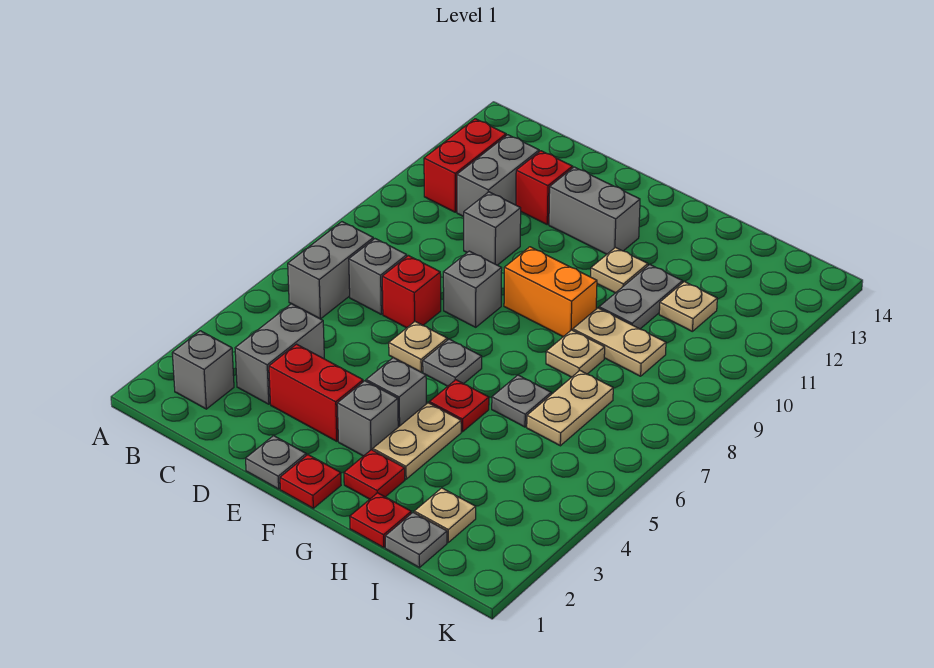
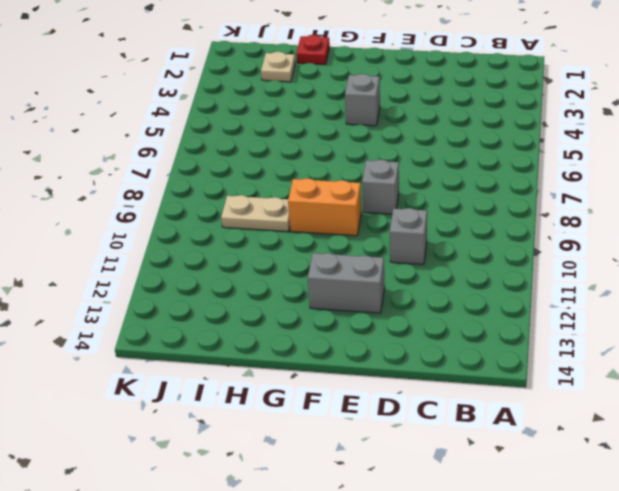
none -> grey brick B2 level 1
none -> grey brick B6:B7 level 1
none -> red brick B11:B12 level 1
none -> grey brick C3:C4 level 1

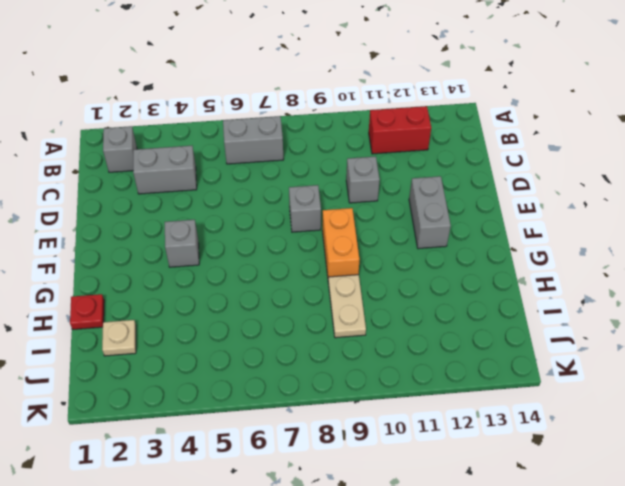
none -> grey brick C7 level 1
none -> grey brick C11:C12 level 1
none -> red brick D3:E3 level 1
none -> red brick D7 level 1

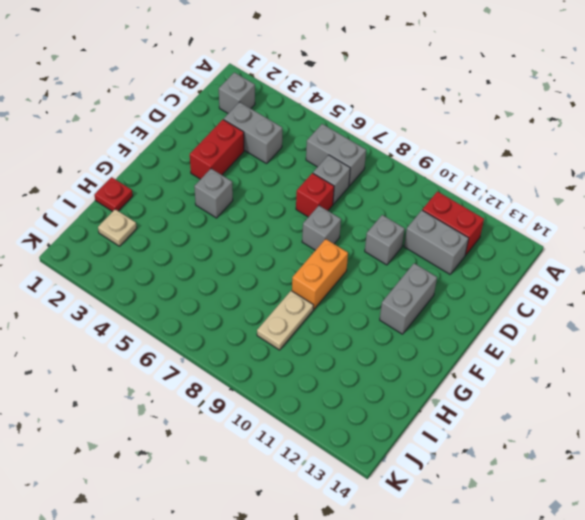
none -> red brick D12 level 1
none -> grey plate E1 level 1
none -> tan plate E6 level 1
none -> red plate F1 level 1

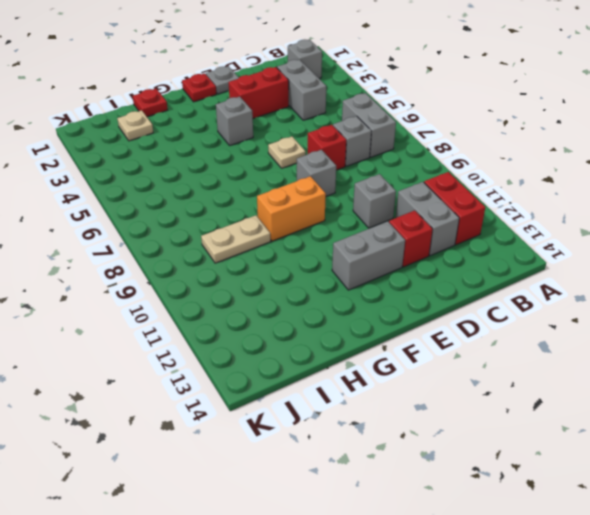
none -> grey brick F3 level 1
none -> grey plate F6 level 1
none -> red plate G2 level 1
none -> tan plate G3:G4 level 1

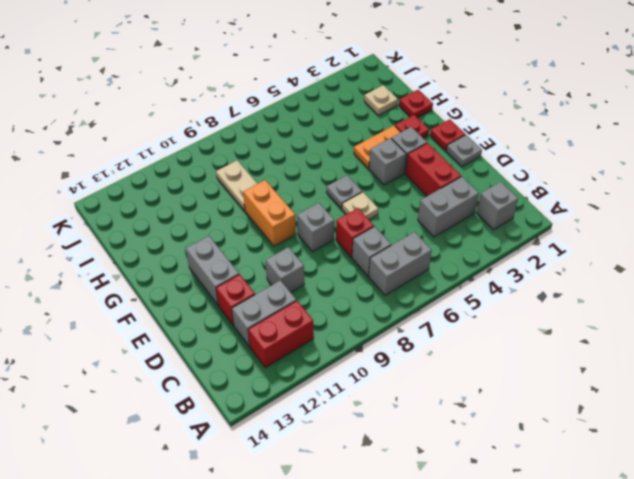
orange plate G3:G4 level 1 -> tan plate G3:G4 level 1
none -> red plate G5 level 1
none -> tan plate G11 level 1
none -> grey plate H6 level 1
none -> tan plate H8 level 1

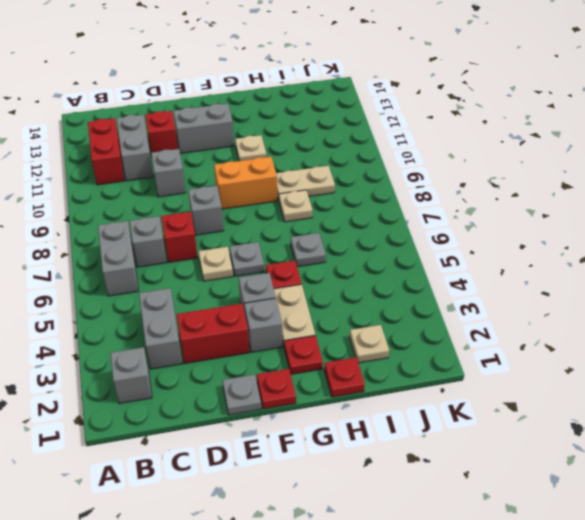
none -> grey plate H10:H11 level 1
none -> grey plate I1 level 1
none -> tan plate I6:I7 level 1
none -> tan plate I11 level 1

